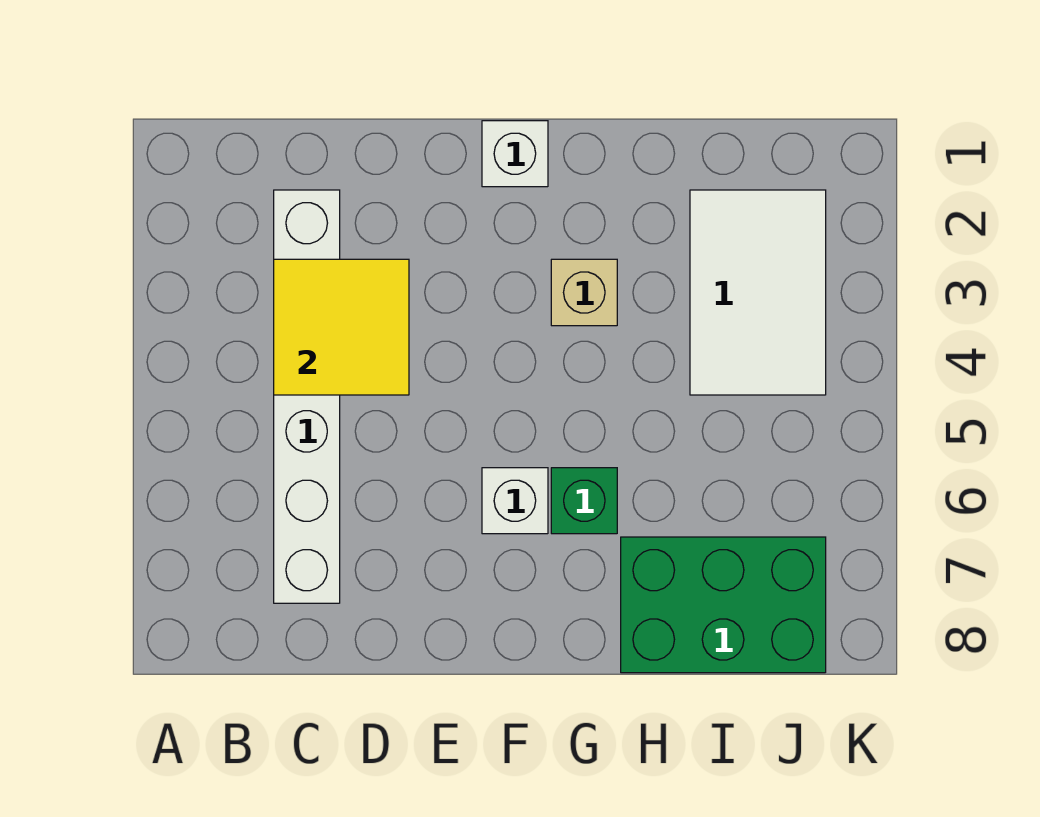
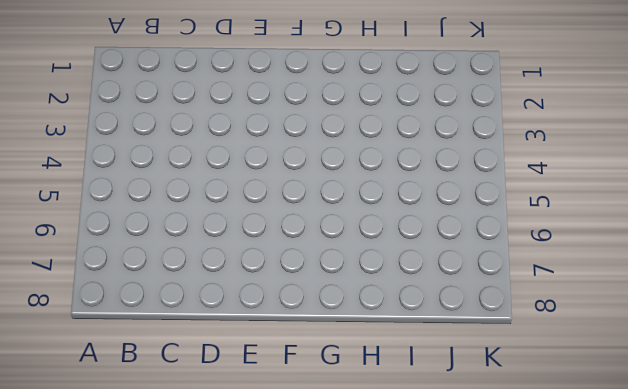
none -> white brick C2:C7 level 1
none -> white brick F1 level 1

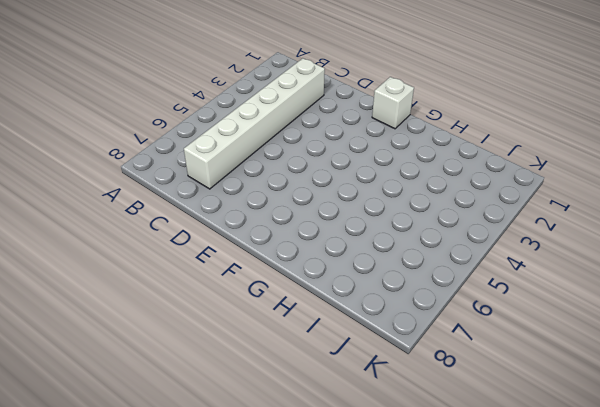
none -> white brick F6 level 1
none -> tan brick G3 level 1

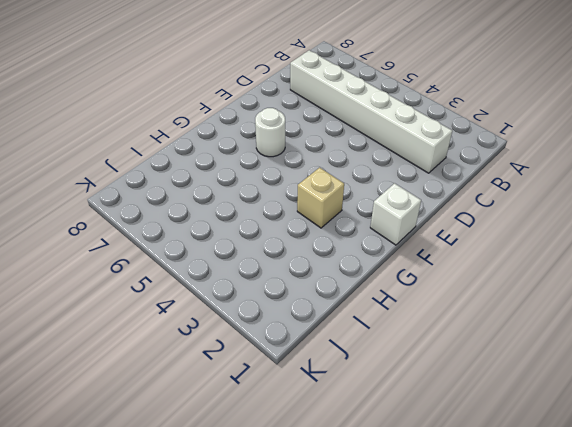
white round brick F6 level 1 -> white brick F6 level 1
none -> green brick G6 level 1
none -> green brick H7:J8 level 1

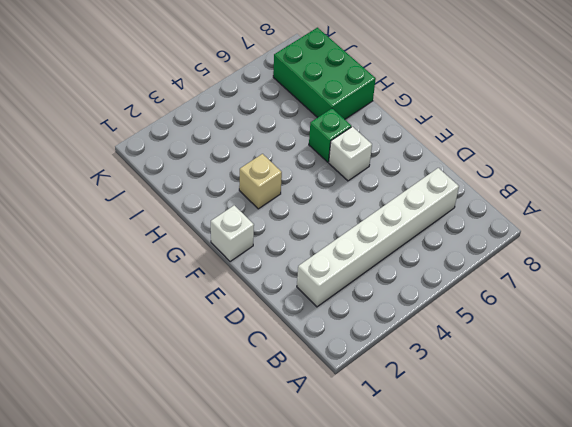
none -> white tile I2:J4 level 1
none -> yellow tile C3:D4 level 2

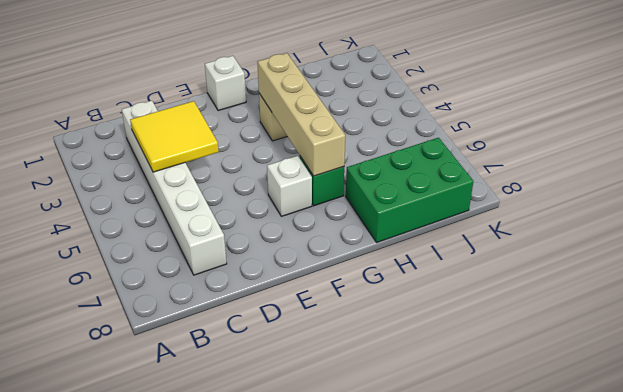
tan brick G3:G6 level 2 -> none
none -> white tile I2:J4 level 1

